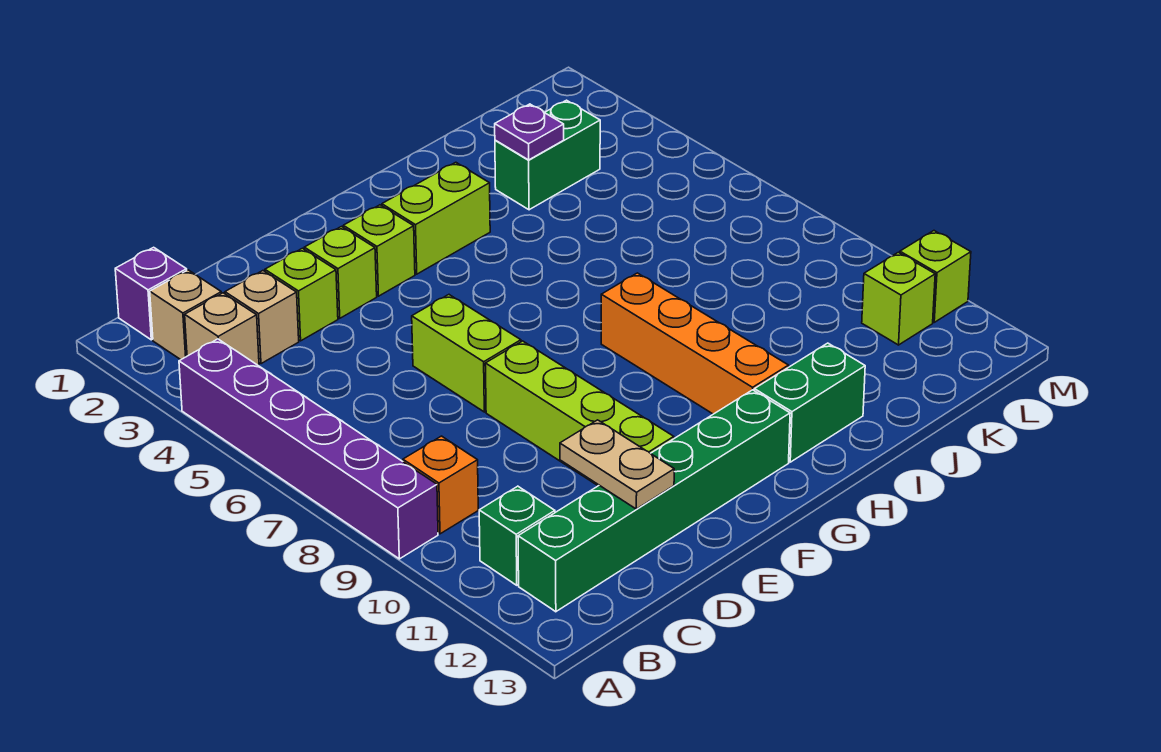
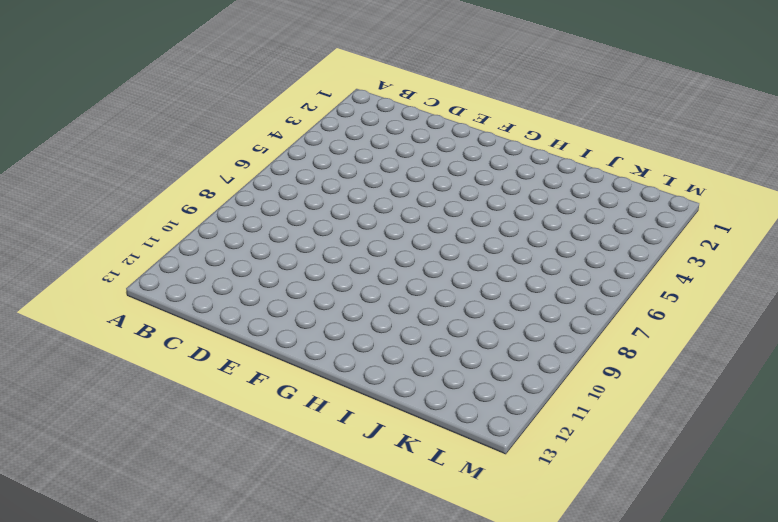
none -> purple brick A4:A9 level 1
none -> purple brick B1 level 1
none -> tan brick B2 level 1

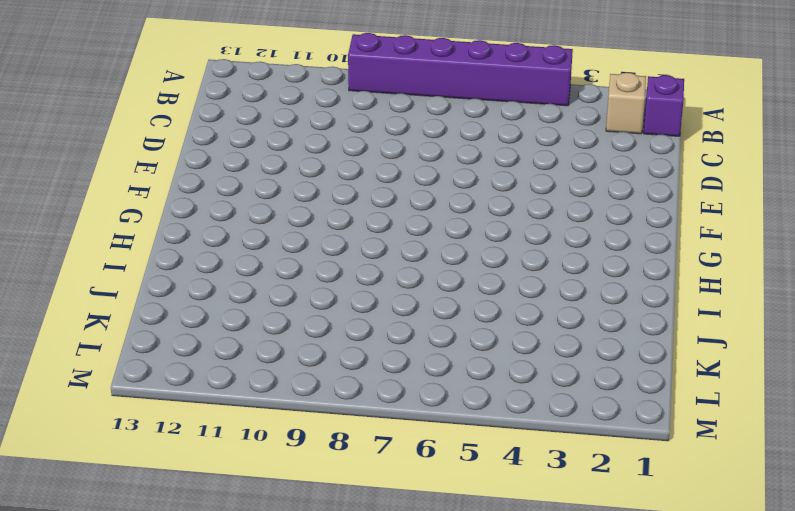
none -> tan brick B3 level 1
none -> orange brick B9 level 1
none -> green brick B11 level 1

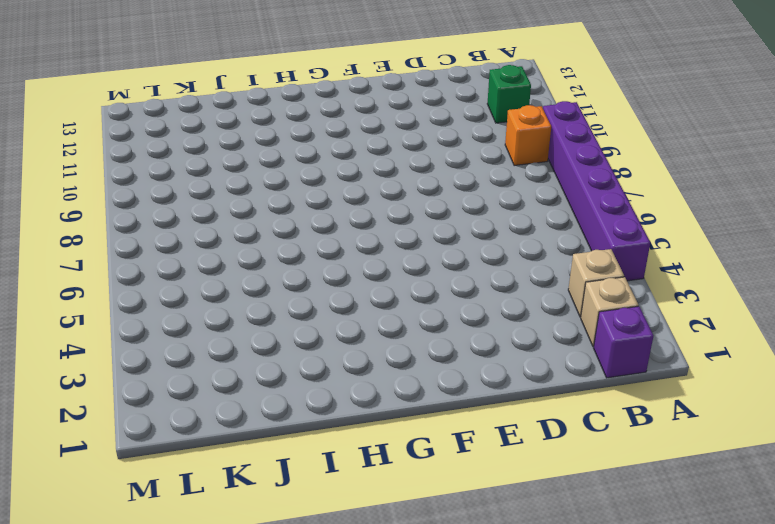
none -> green brick B12:G12 level 1
none -> tan brick C3 level 1
none -> lime brick D3 level 1

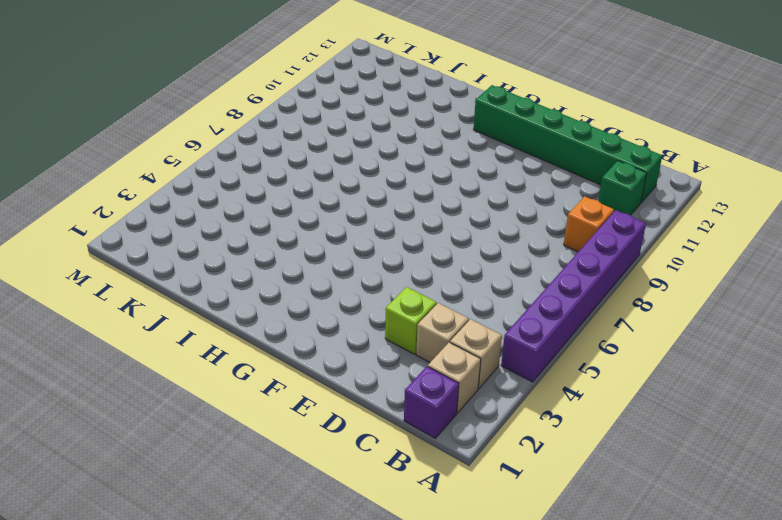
none -> lime brick E3 level 1
none -> lime brick E6:E7 level 1
none -> lime brick E8:E11 level 1

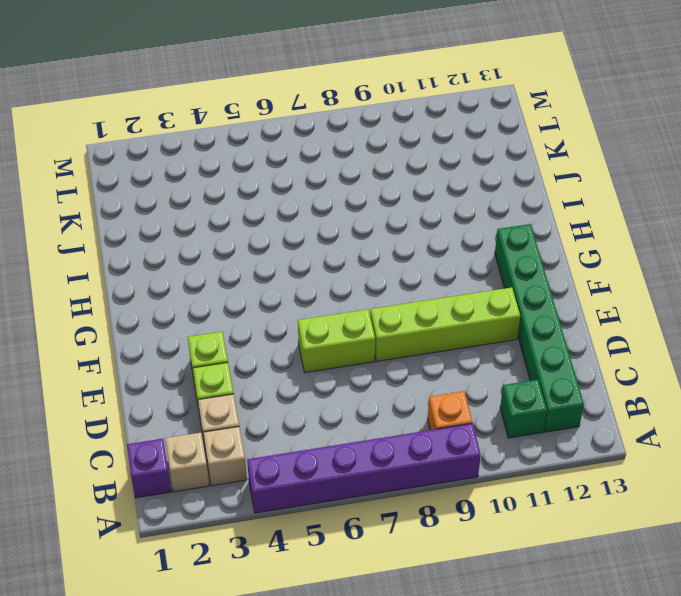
none -> lime brick F3 level 1
none -> lime brick G3:H3 level 1
none -> orange brick H8:H11 level 1

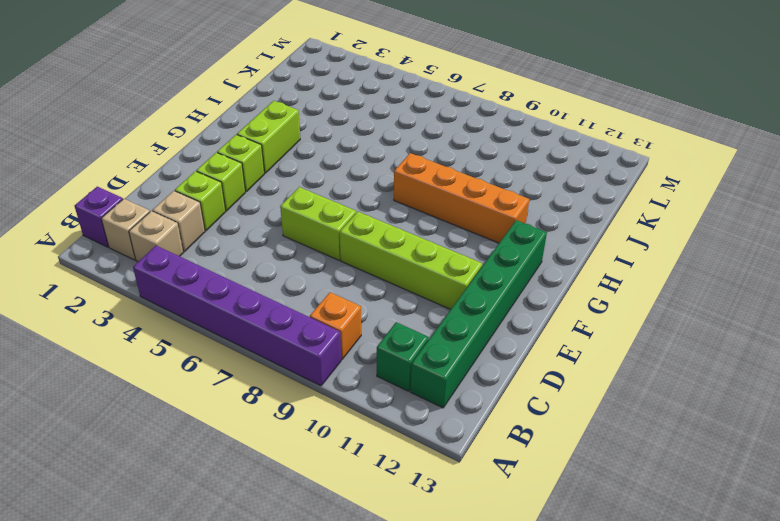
none -> green brick H12:I12 level 1
none -> green brick J3:K3 level 1
none -> lime brick L11 level 1

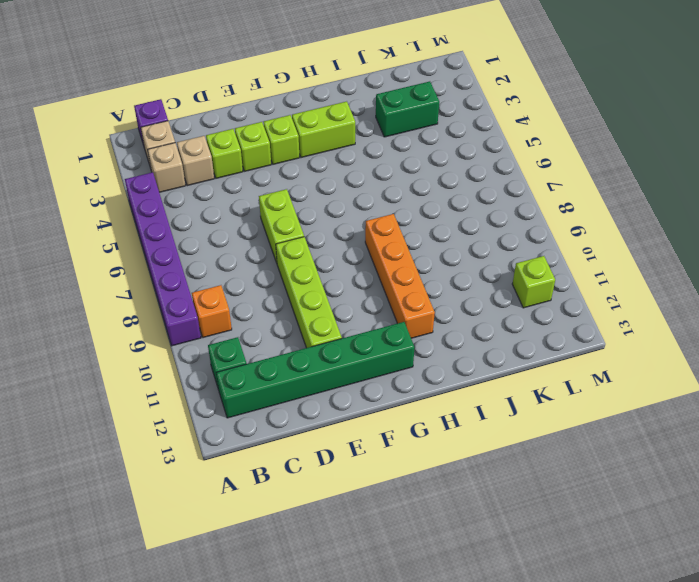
none -> green brick H12:I12 level 1
none -> lime brick M11 level 1
none -> tan plate D11:D12 level 2

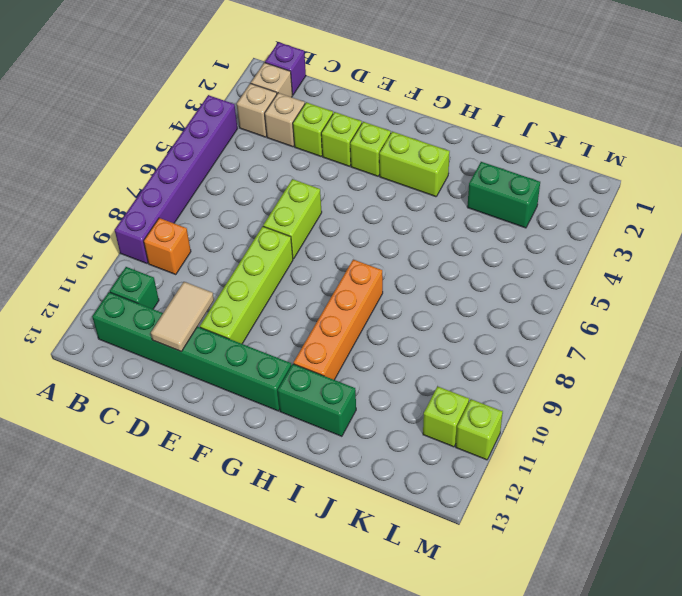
tan tile D11:D12 level 2 -> tan plate D11:D12 level 2
none -> purple plate J3 level 2

